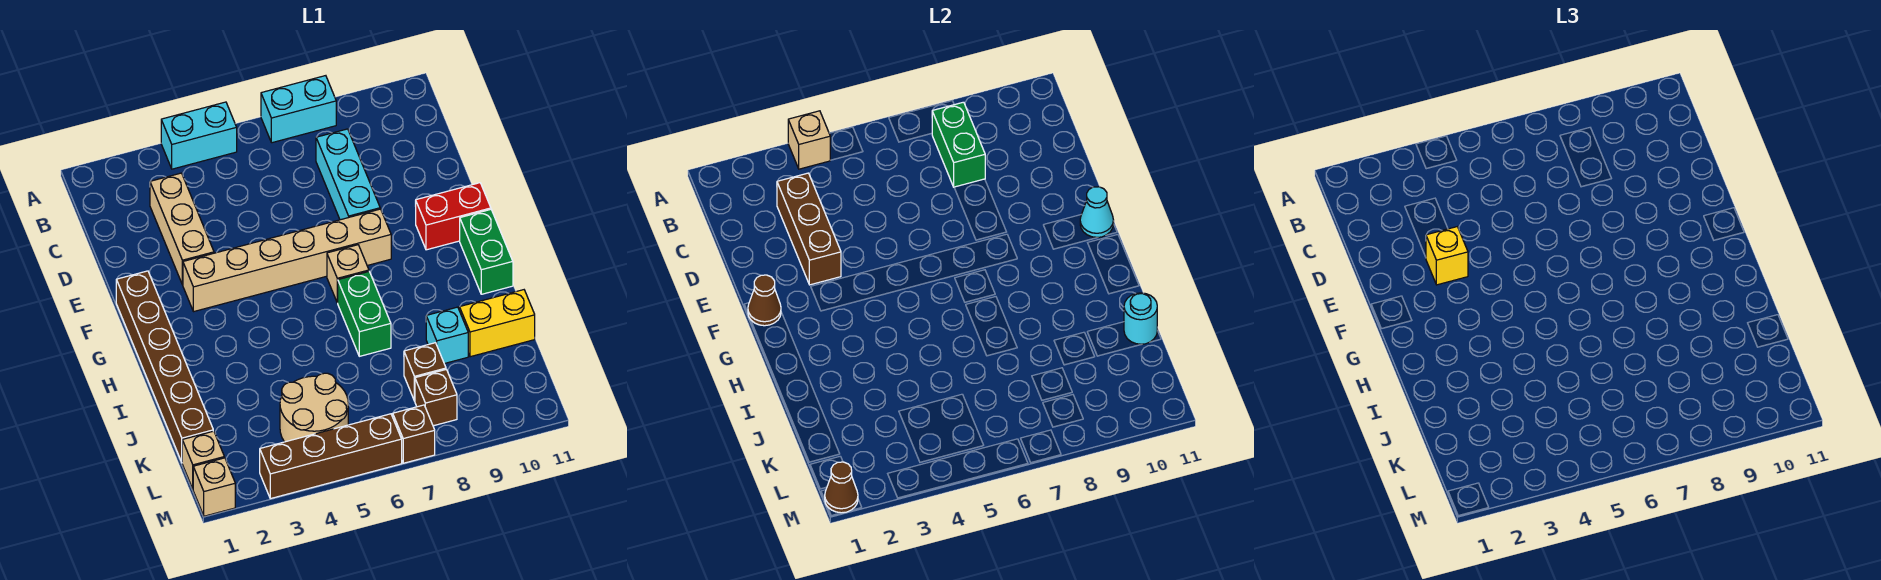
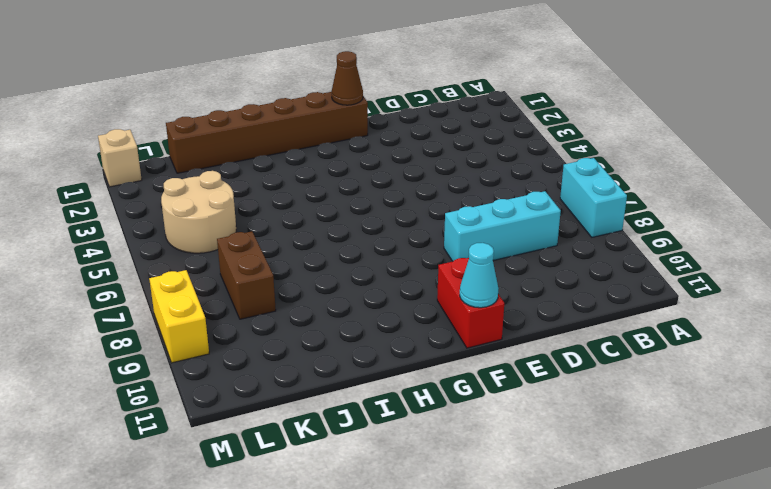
brown brick K7:K8 level 1 -> brown brick K8 level 1
yellow brick M8:M9 level 1 -> yellow brick J10:J11 level 1
none -> cyan brick A4:A5 level 1
none -> tan brick C3:E3 level 1
none -> tan brick F3:F8 level 1

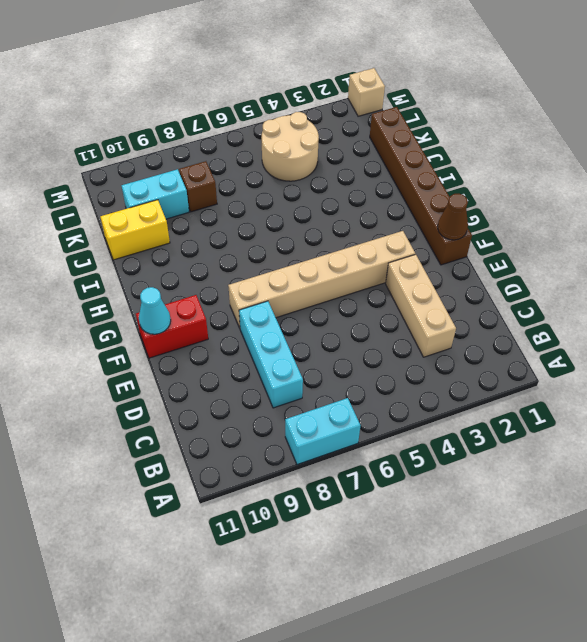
cyan brick K9:K10 level 1 -> cyan brick A4:A5 level 1
none -> tan brick G7 level 1
none -> green brick G11:H11 level 1
none -> green brick H7:I7 level 1

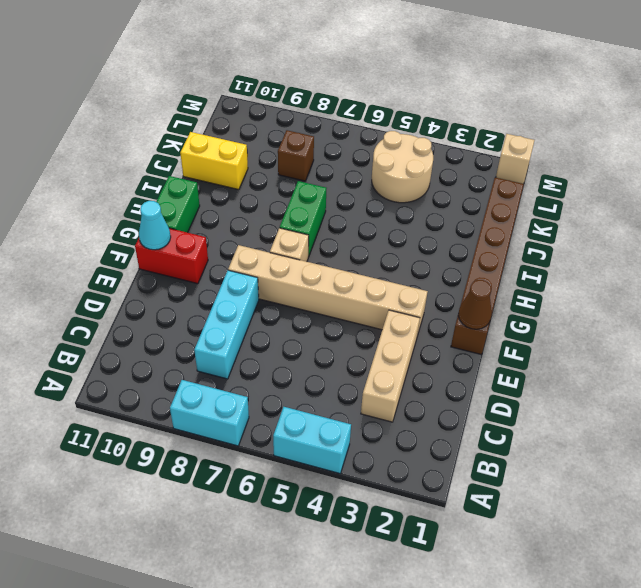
none -> cyan brick J9 level 1
none -> tan brick L1 level 1
none -> brown brick L8 level 1

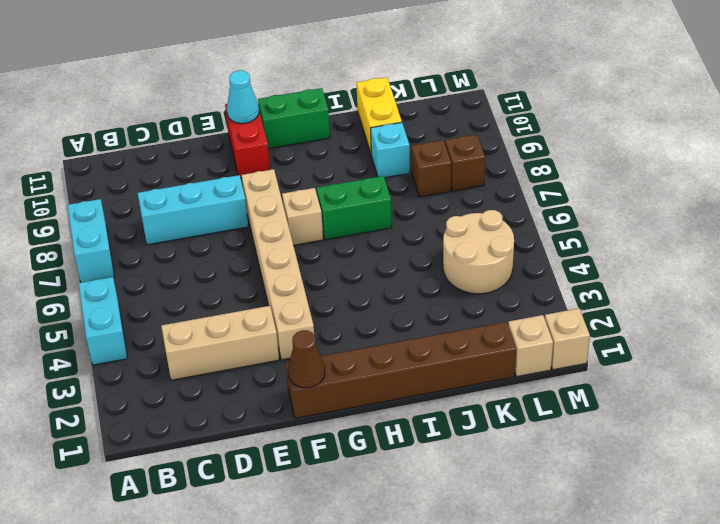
none -> brown brick M3:M6 level 1
none -> brown brick M7 level 1
none -> tan brick A4 level 2

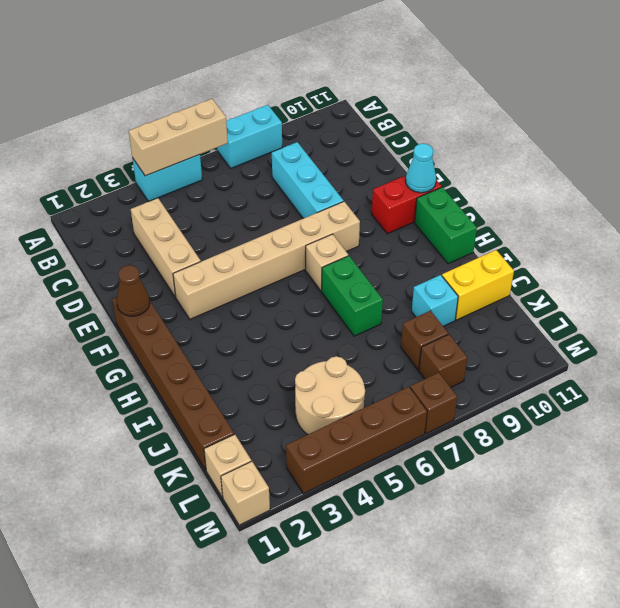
tan brick A4:A6 level 2 -> tan brick A4 level 2
none -> green brick B8:C8 level 2
none -> brown brick C3:E3 level 2
none -> cyan round brick J11 level 2

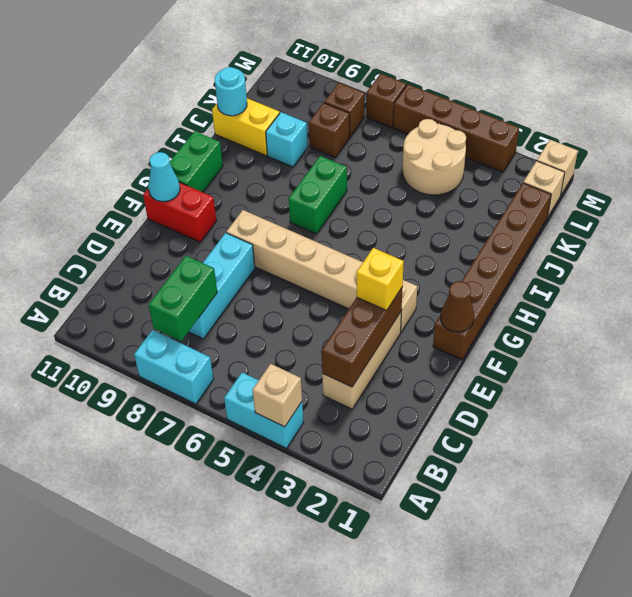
none -> tan brick G7 level 1
none -> brown cone M1 level 2

